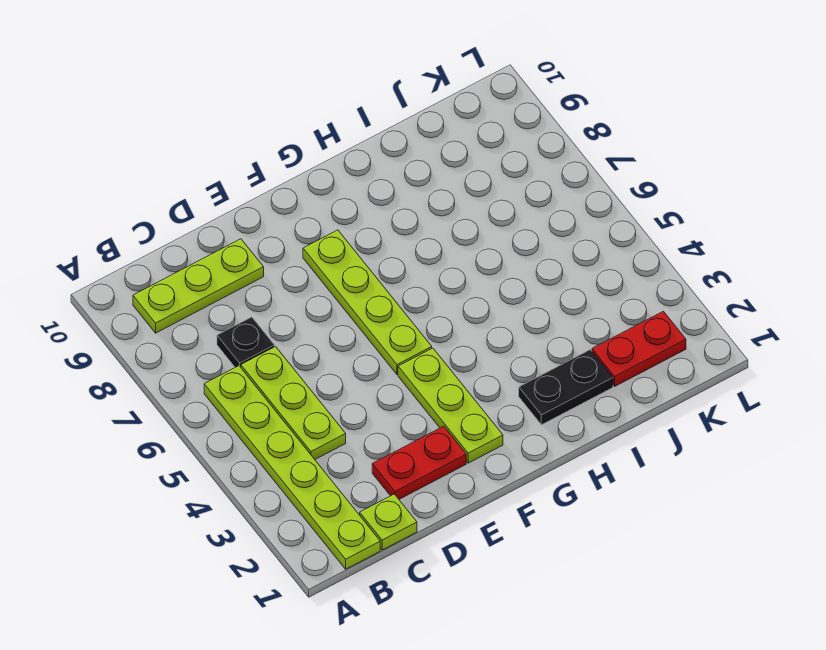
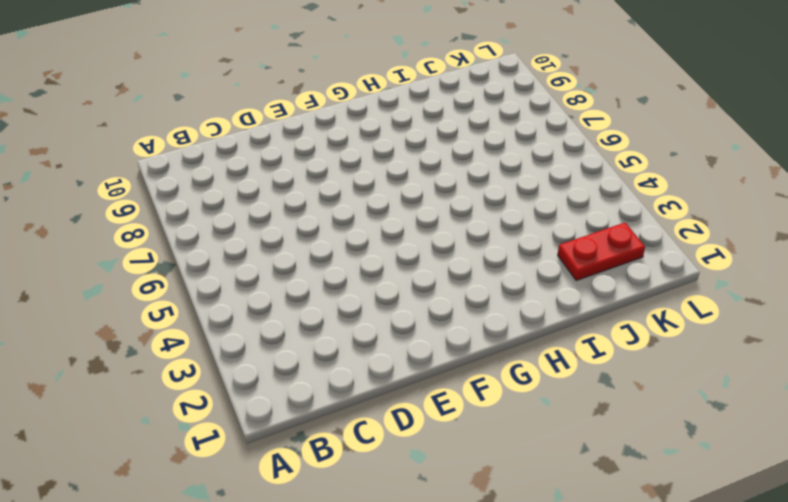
none -> lime plate B1:B6 level 1
none -> lime plate B9:D9 level 1

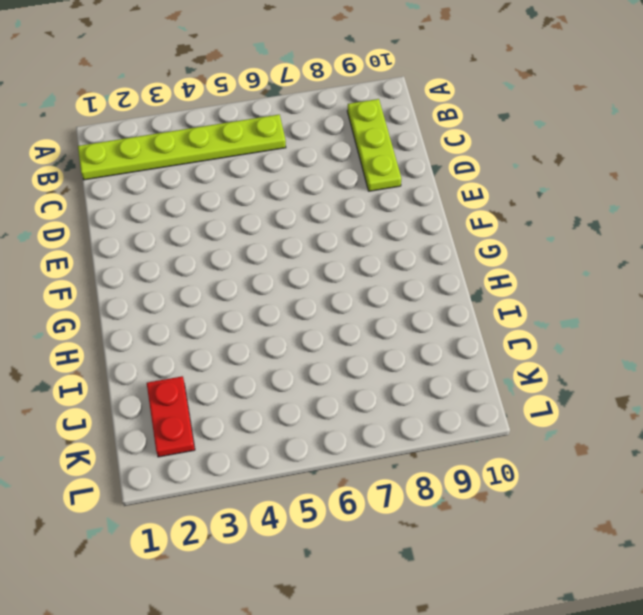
none -> lime plate C1 level 1
none -> lime plate C4:C6 level 1

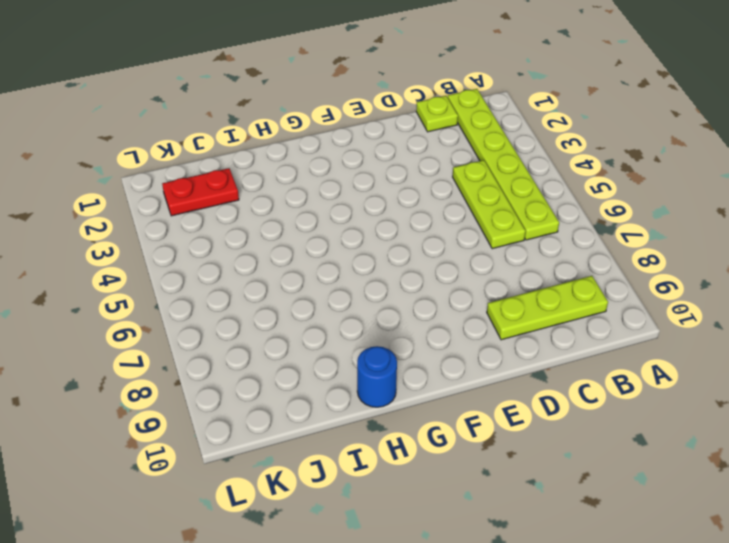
blue round brick H10 level 1 -> none
none -> black plate C7 level 1
none -> red plate D2:E2 level 1

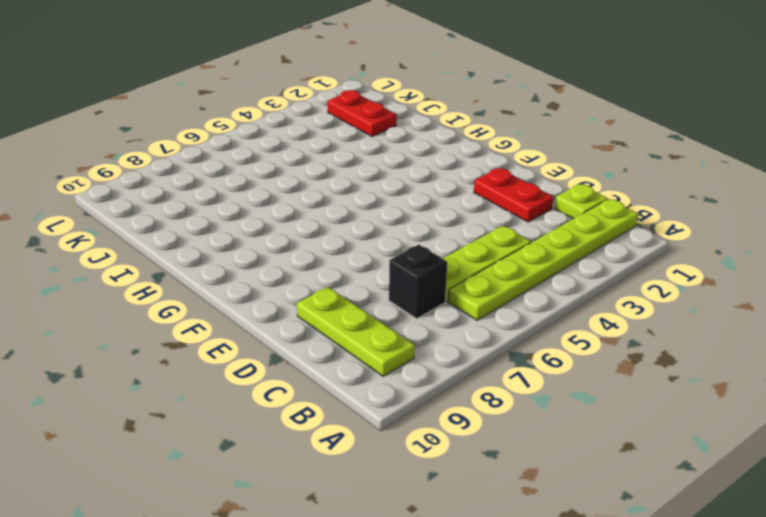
black brick C7 level 1 -> black plate C7 level 1
none -> lime plate F2:F4 level 1
none -> lime plate F5:F8 level 1

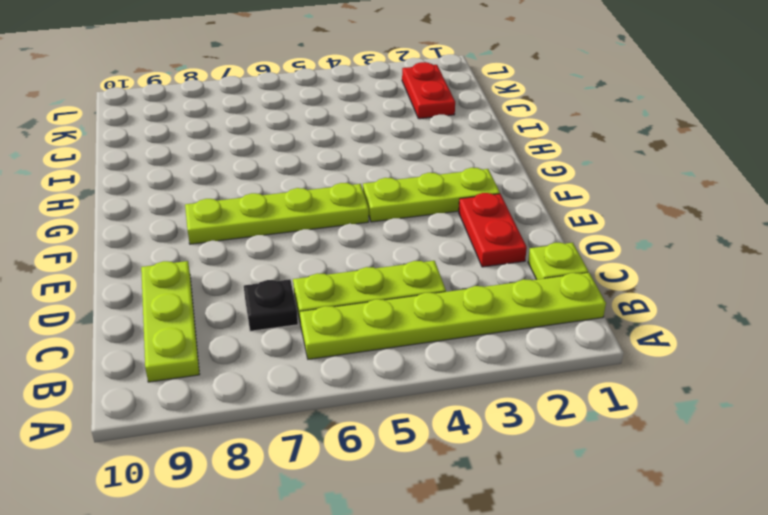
none -> black plate H2:I2 level 1

